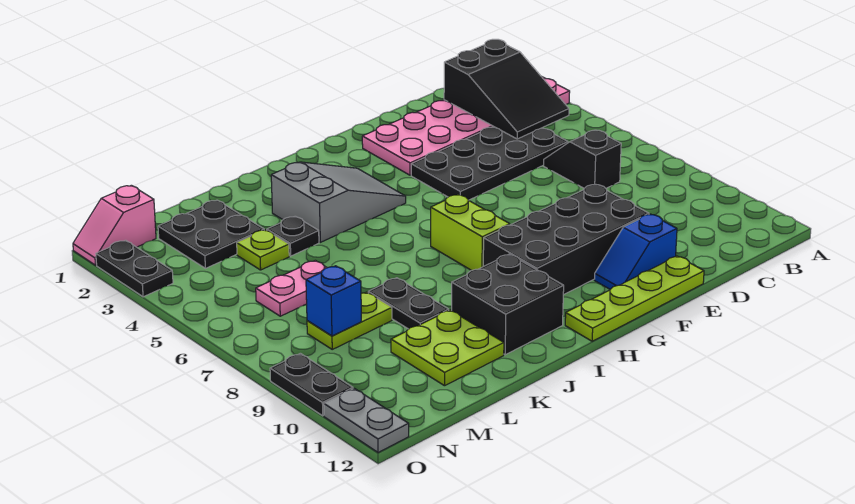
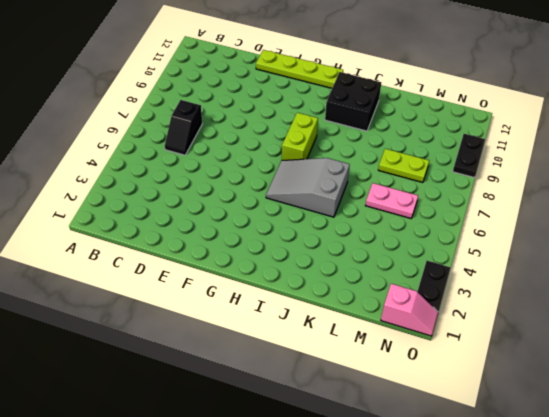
grey slope H5:J6 level 1 top J -> grey slope H3:J4 level 1 top J
none -> pink plate A2:F3 level 1
none -> black plate C4:F5 level 1
none -> black brick E9:H10 level 1

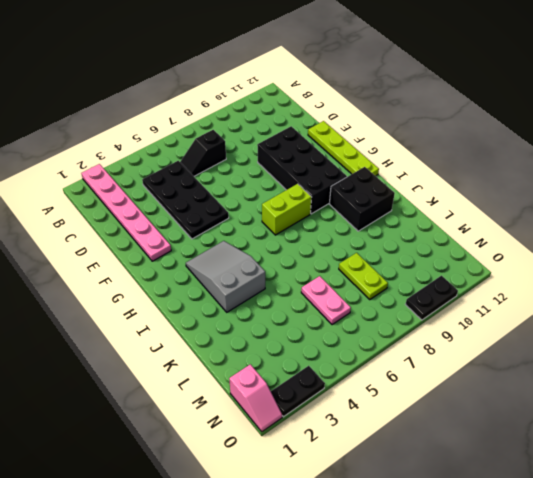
pink plate A2:F2 level 1 -> pink plate A2:F3 level 1
none -> blue slope E11:F11 level 1 top E
none -> black plate K4 level 1
none -> black plate K8:K9 level 1

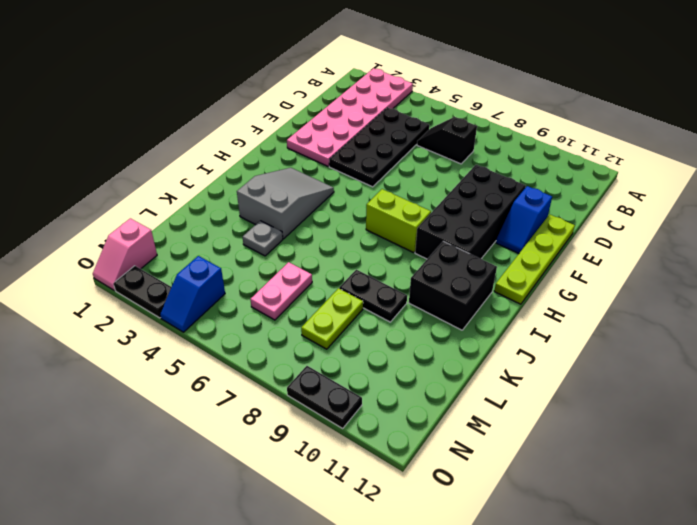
grey plate K4 level 1 -> black plate K4 level 1
blue slope N4:O4 level 1 top N -> none
none -> lime plate K10:L11 level 1
none -> black plate L2:M3 level 1
none -> lime plate L4 level 1

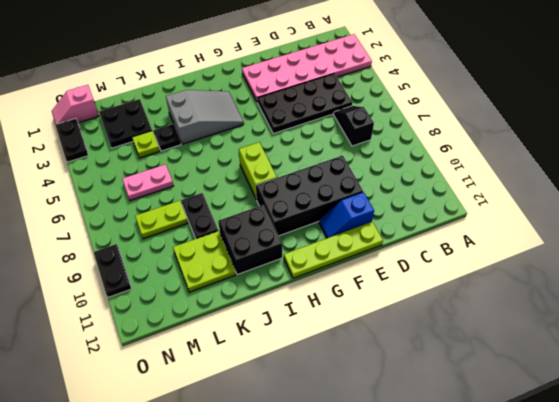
none -> grey plate O11:O12 level 1
none -> black slope B2:C4 level 2 top 2
none -> blue brick M8 level 2

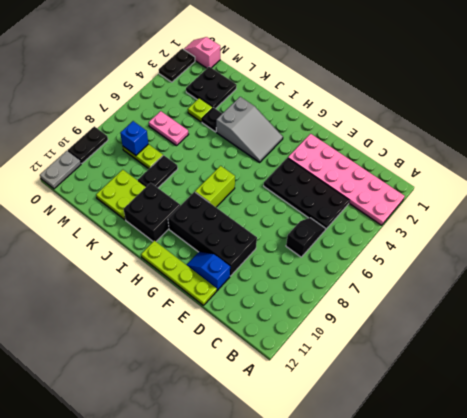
none -> black slope B2:C4 level 2 top 2

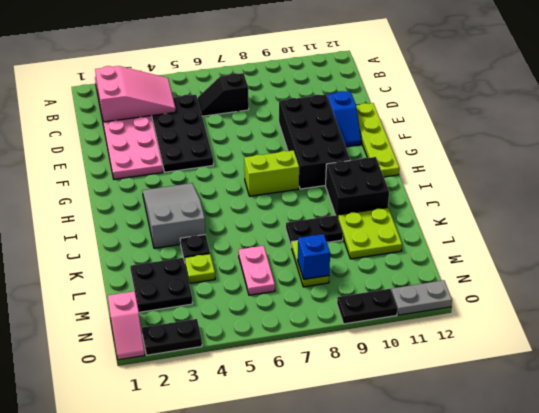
pink slope B2:C4 level 2 top 2 -> black slope B2:C4 level 2 top 2

